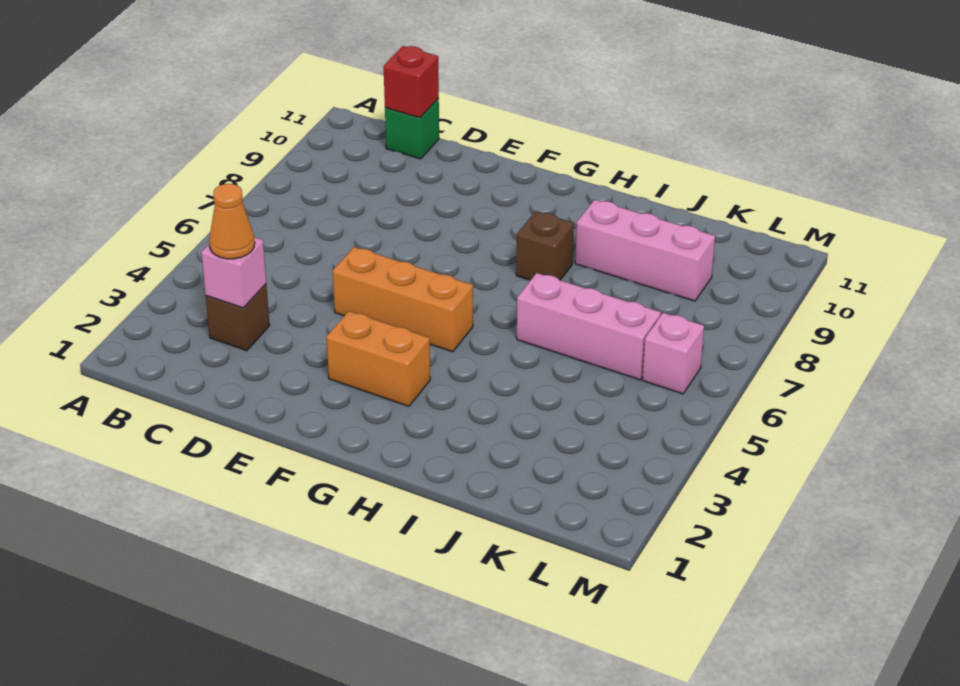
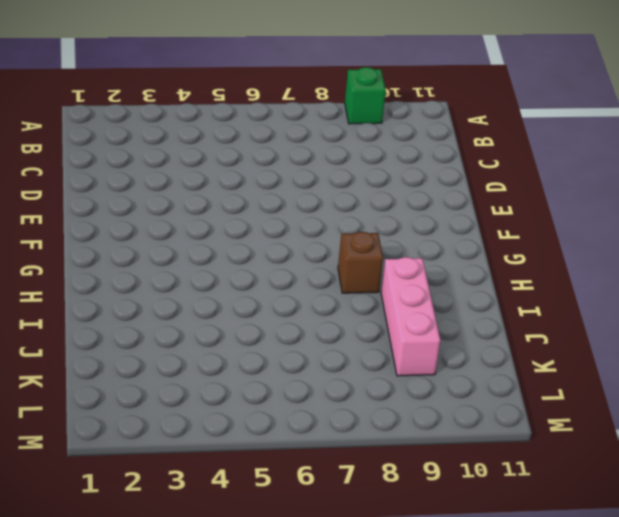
green brick A9 level 1 -> green brick C11 level 1
none -> brown brick C3 level 1
none -> orange brick E5:G5 level 1

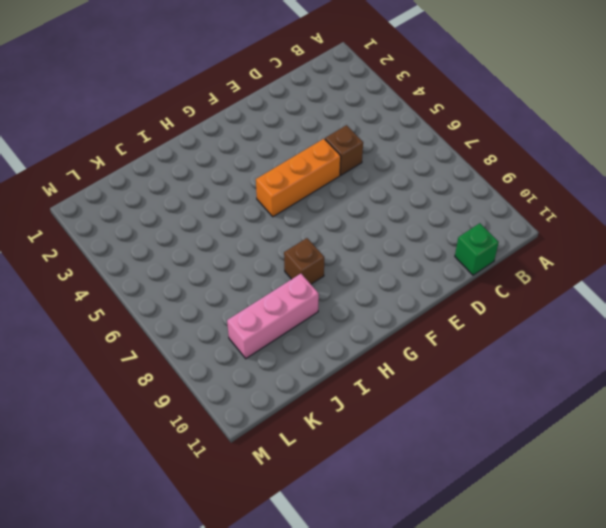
brown brick D5 level 1 -> brown brick C3 level 1
none -> orange brick F3:G3 level 1
none -> pink brick I6:K6 level 1

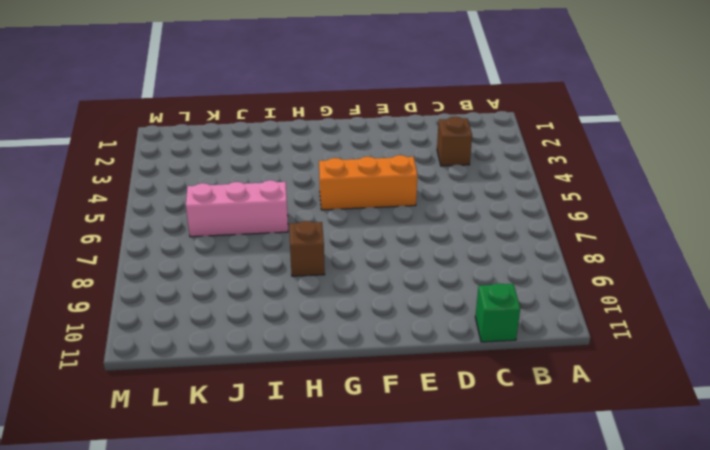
none -> orange brick F3:G3 level 1
none -> pink brick I9:K9 level 1

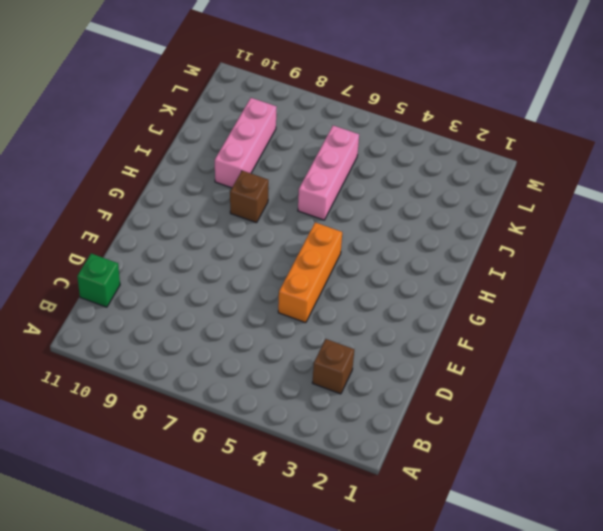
none -> orange brick F3:G3 level 1
none -> pink brick L6 level 1

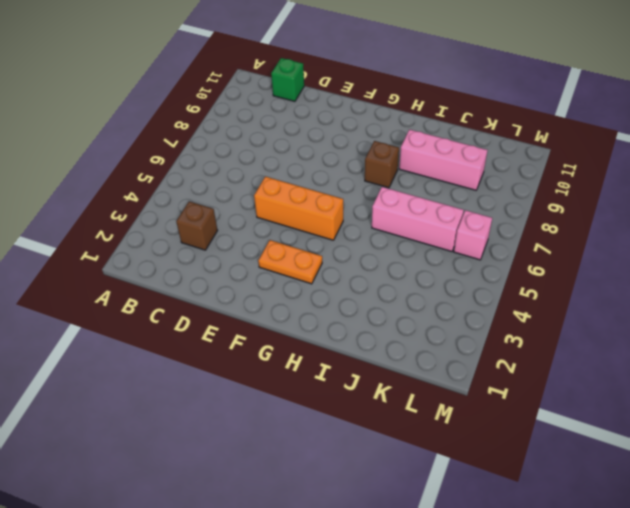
orange plate F3:G3 level 1 -> orange brick F3:G3 level 1
none -> pink brick C3 level 2
none -> red brick C11 level 2

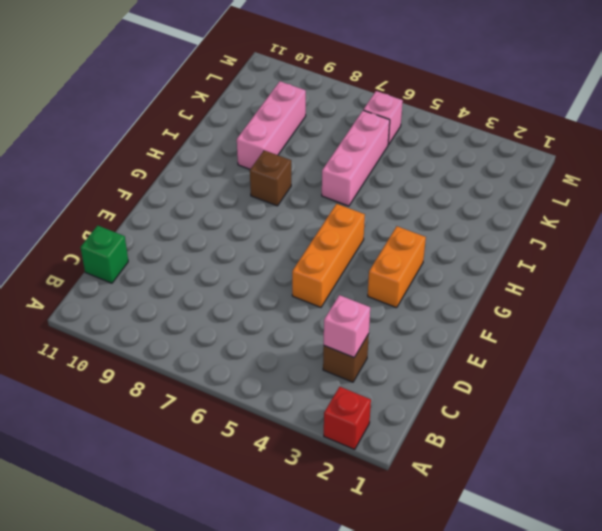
red brick A2 level 1 -> red brick C11 level 2
none -> orange cone C3 level 3

